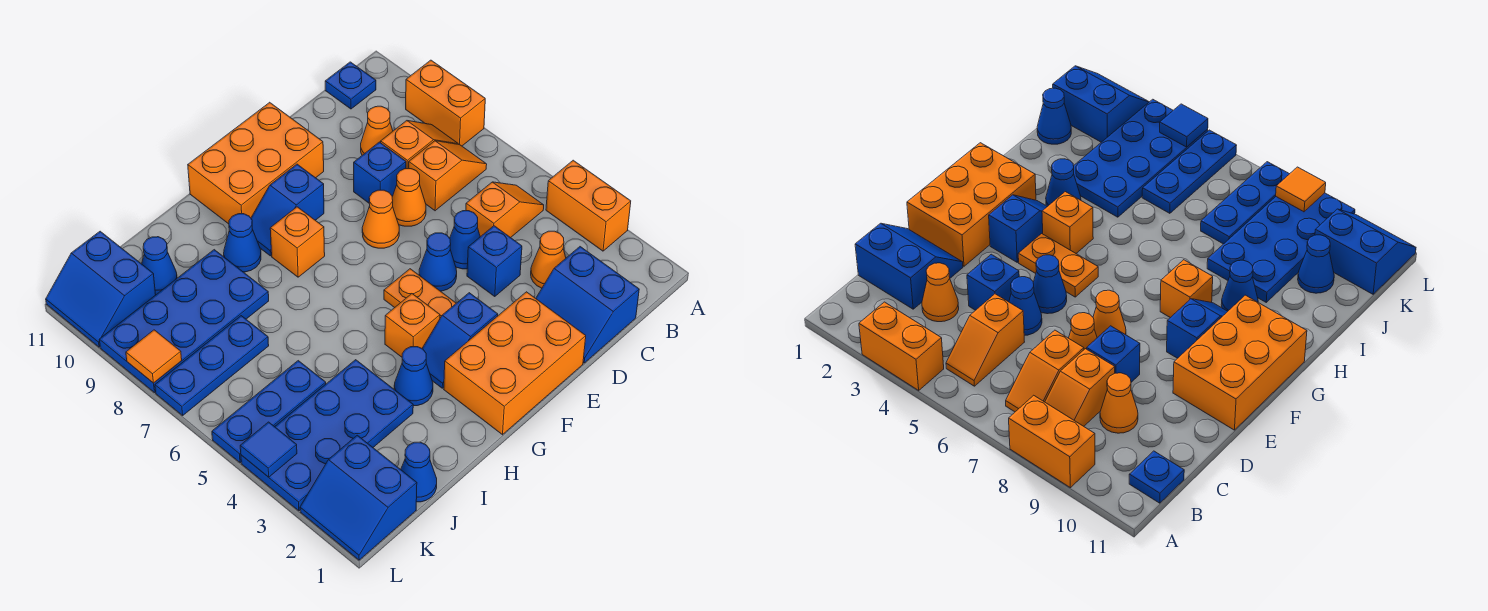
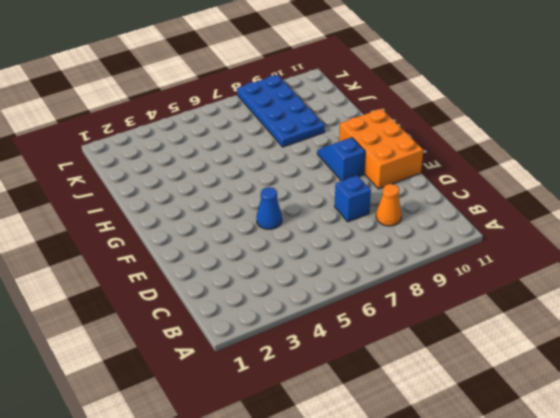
none -> orange brick A3:A4 level 1
none -> orange brick A8:A9 level 1
none -> orange slope B5:C5 level 1 top C
none -> orange slope B7:C7 level 1 top C

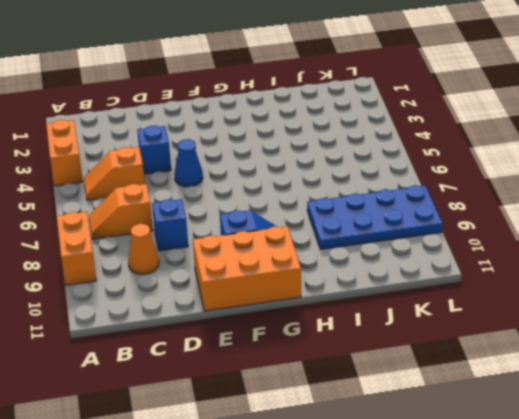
none -> orange slope B8:C8 level 1 top C
none -> blue plate B11 level 1
none -> blue slope C1:D2 level 1 top C
none -> orange cone C3 level 1

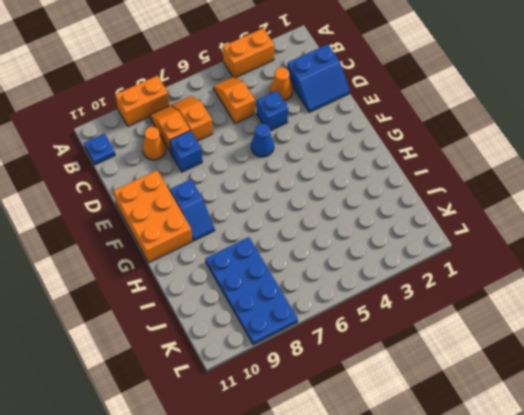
none -> blue cone D5 level 1
none -> orange cone D7 level 1
none -> orange brick E1:G2 level 1
none -> orange cone E7 level 1

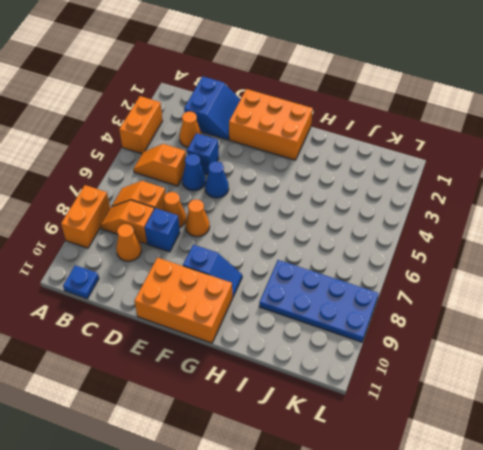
none -> blue slope F3:G3 level 1 top F
none -> orange plate F4:F5 level 1
none -> orange brick G4 level 1
none -> orange brick G8 level 1

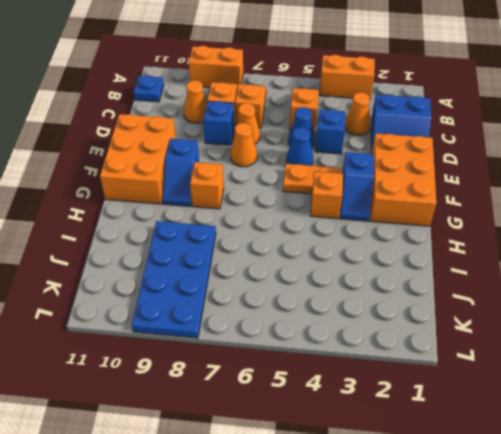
none -> blue cone H3 level 1
none -> blue cone H9 level 1
none -> blue plate I3:L4 level 1
none -> blue cone J1 level 1

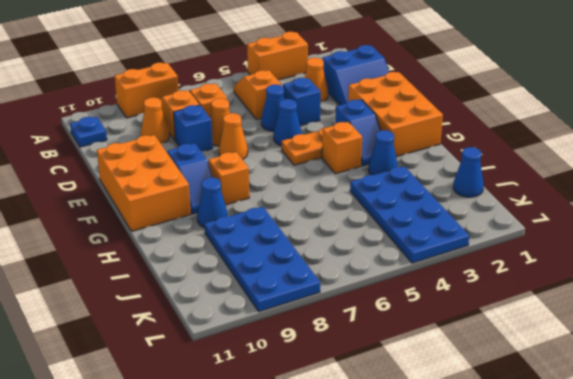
none -> blue plate J5:L5 level 1
none -> blue plate J7:L7 level 1
none -> blue cone J10 level 1
none -> blue slope K1:L2 level 1 top K

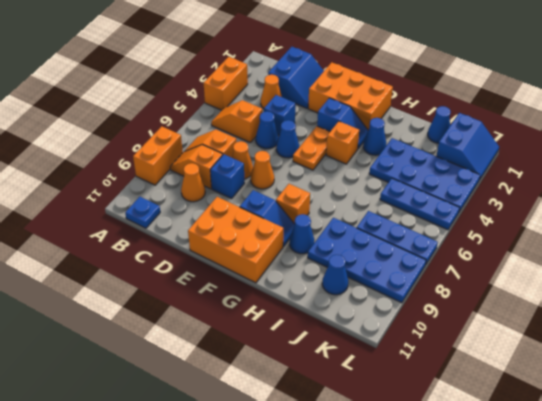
none -> blue slope K10:L11 level 1 top K
none -> blue tile L4 level 2
none -> orange tile L8 level 2

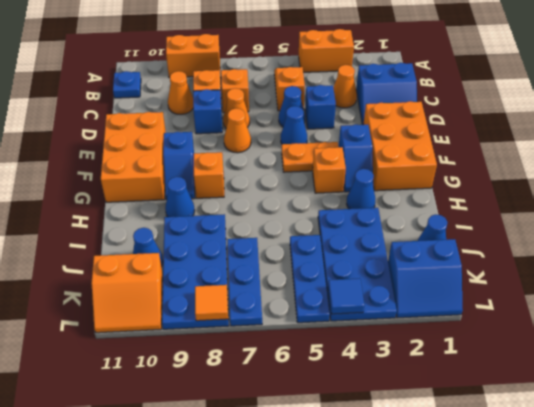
orange slope K10:L11 level 1 top K -> blue slope K10:L11 level 1 top K

